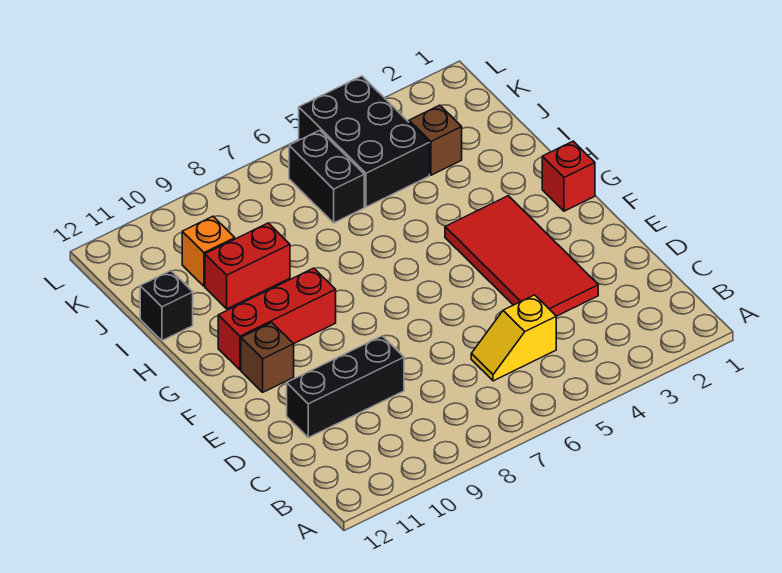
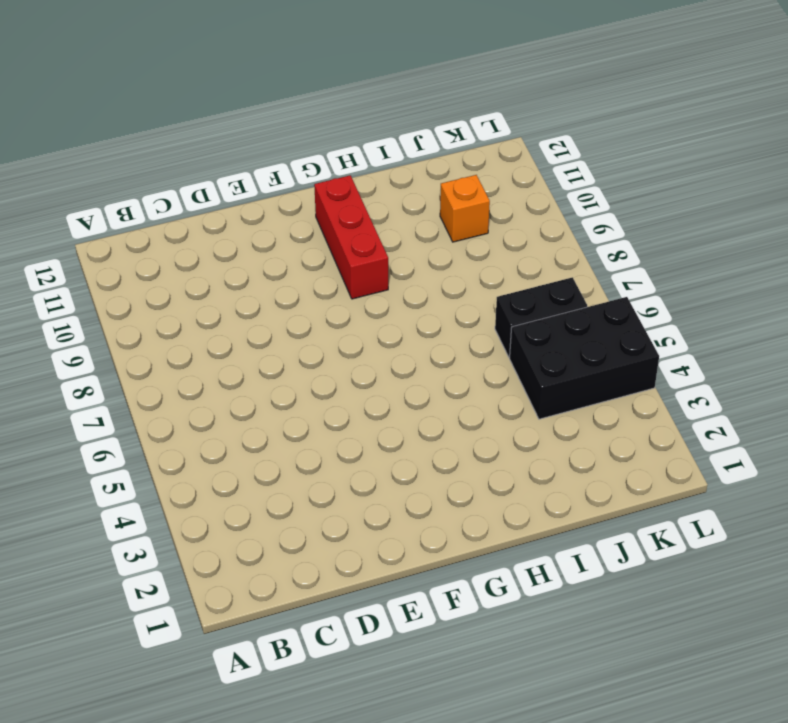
none -> yellow slope C5:C6 level 1 top 5
none -> red tile D3:G4 level 1
none -> black brick D9:D11 level 1

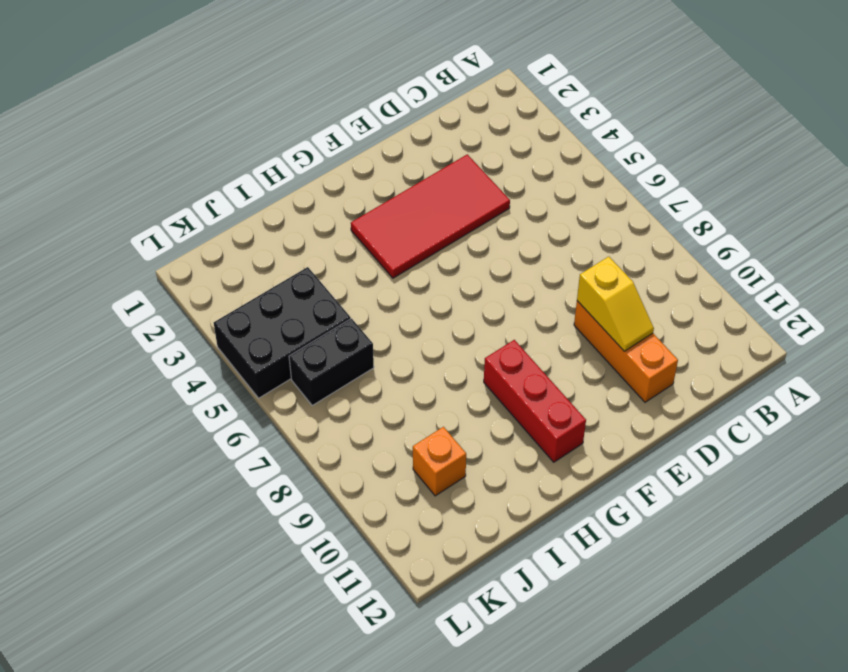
orange brick D9:D11 level 1 -> black brick D9:D11 level 1
yellow slope D9:D10 level 2 top 9 -> yellow slope C5:C6 level 1 top 5
none -> brown brick F11 level 1
none -> red brick G1 level 1
none -> red brick I9:I10 level 1

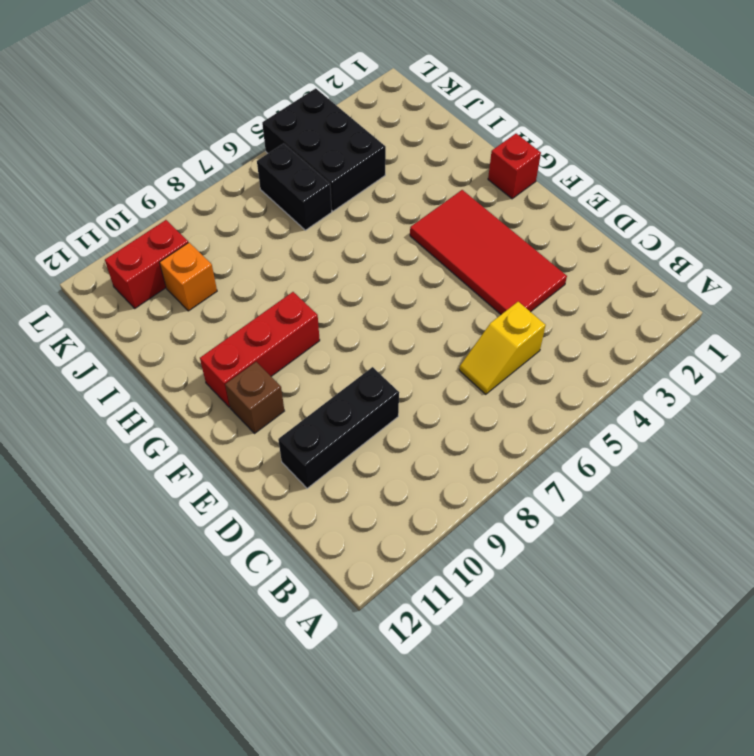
red brick K10:K11 level 1 -> red brick I9:I10 level 1
none -> black brick I12 level 1
none -> brown brick J3 level 1

